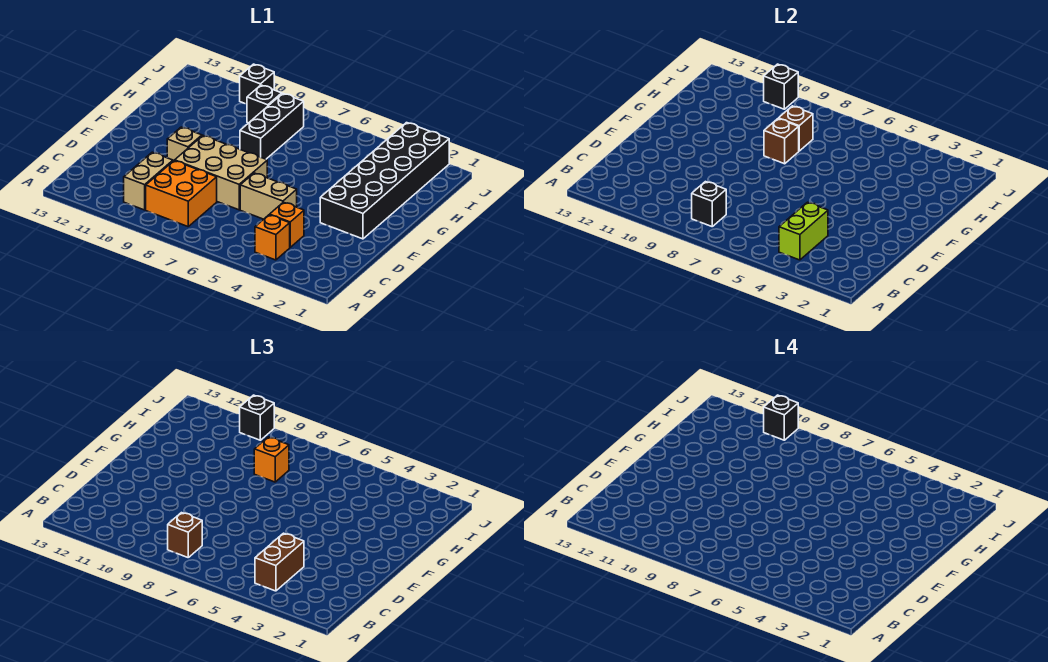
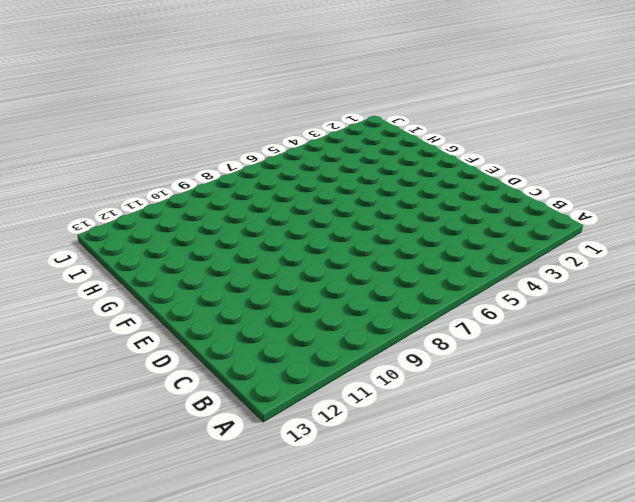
none -> orange brick B4 level 1
none -> orange brick B8:C9 level 1
none -> tan brick B10:C10 level 1

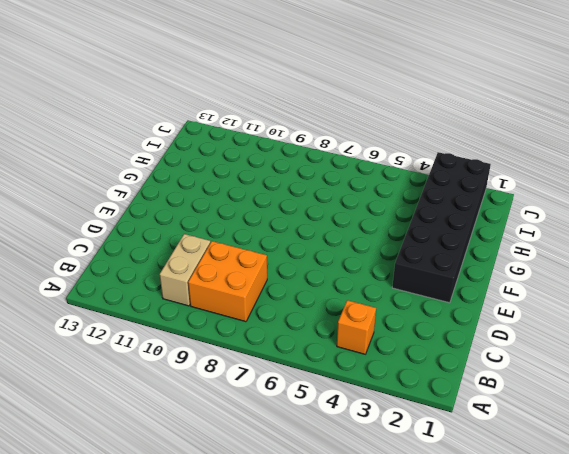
none -> orange brick C4 level 1
none -> tan brick D5:D6 level 1
none -> tan brick D7:E9 level 1

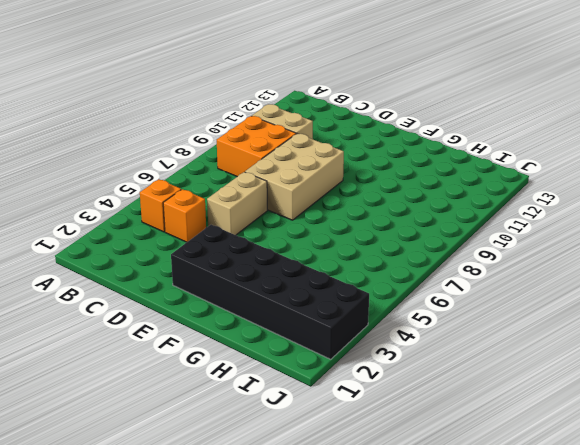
none -> tan brick E10 level 1
none -> black brick G8:I8 level 1
none -> black brick I9 level 1

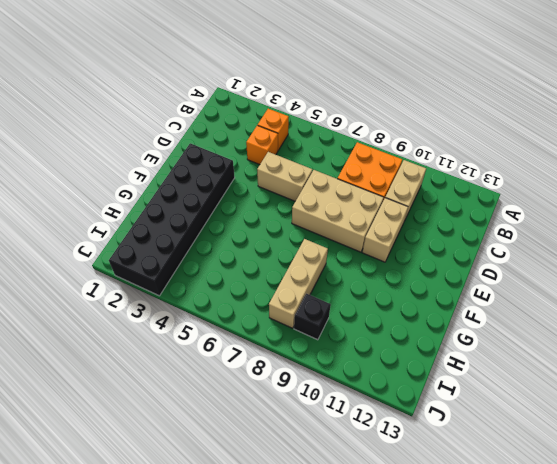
tan brick D10:E10 level 1 -> tan brick E10 level 1
tan brick G8:I8 level 1 -> black brick G8:I8 level 1
none -> black brick J10 level 1
none -> lime brick B4:C4 level 2
none -> black brick B8 level 2

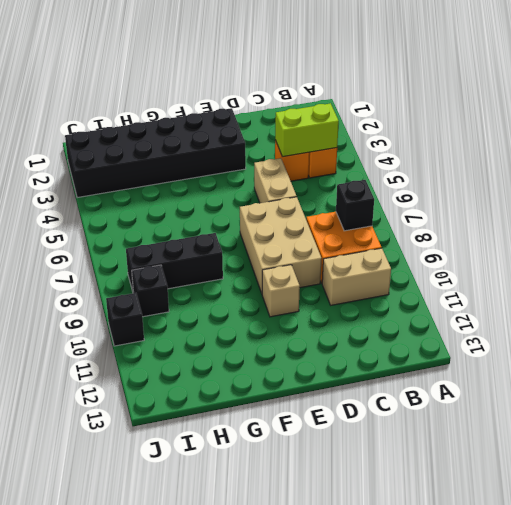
none -> brown brick G8 level 2
none -> brown brick H8 level 2
none -> black brick J10 level 2

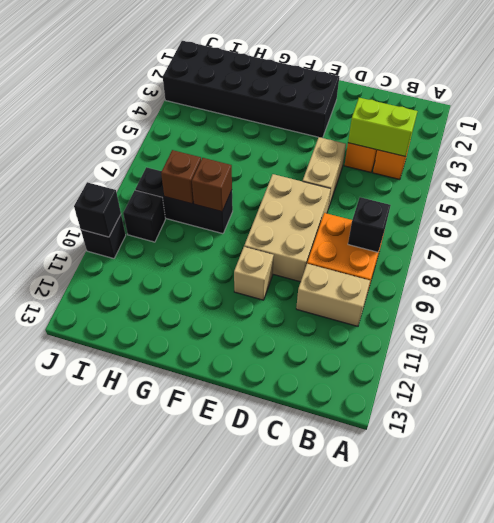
none -> brown brick B4:C4 level 3
none -> brown brick B8 level 3
none -> orange brick H8 level 3

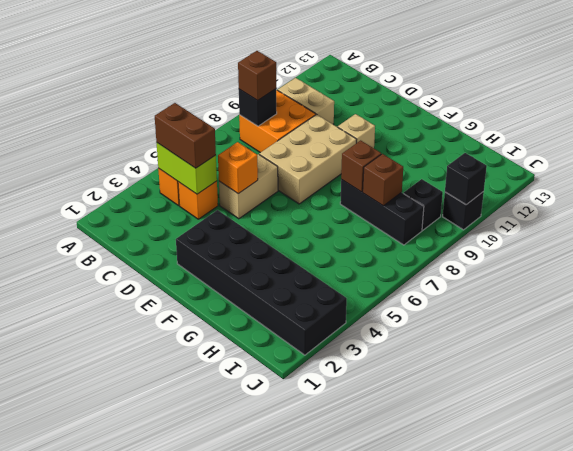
orange brick D5 level 2 -> orange brick H8 level 3
none -> black brick J10 level 3
none -> black brick J10 level 4

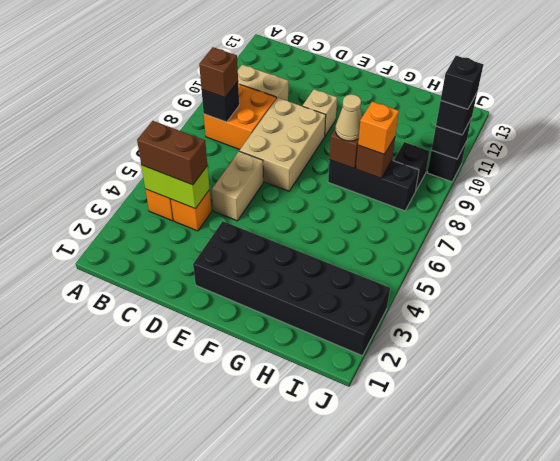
tan cone G8 level 3 -> none

